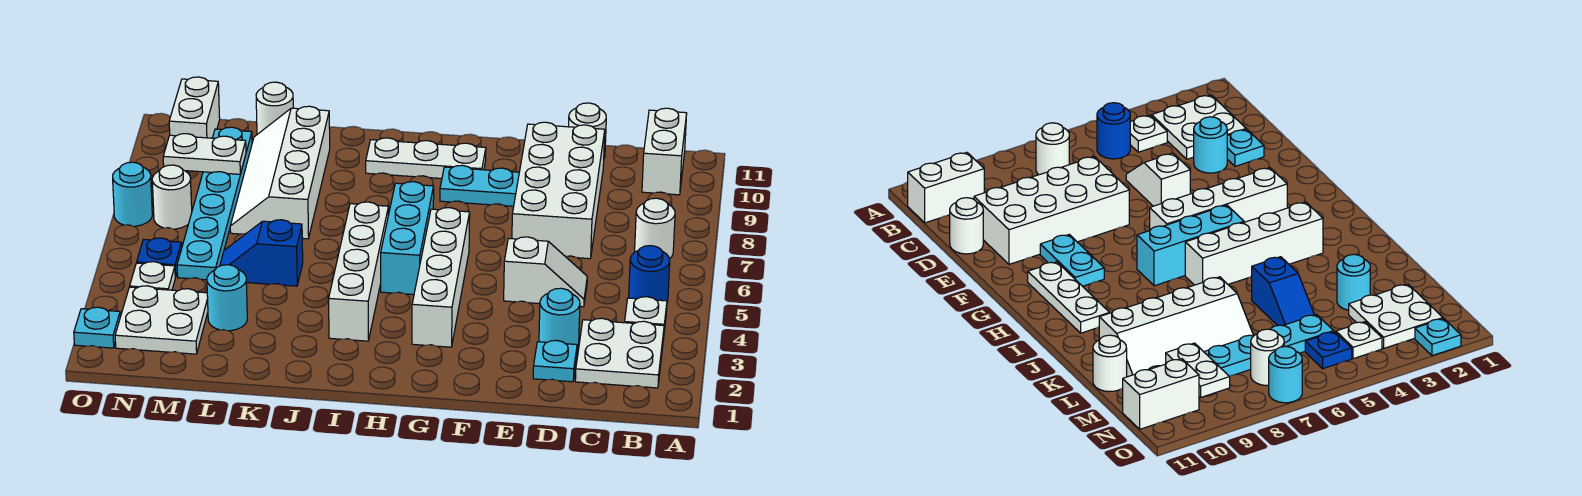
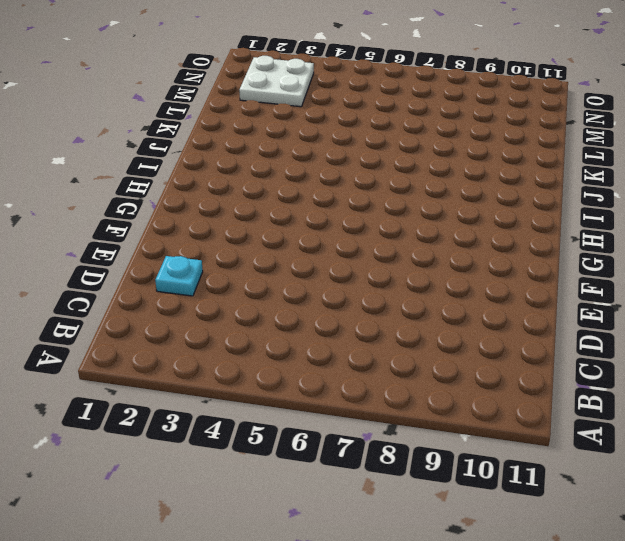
none -> white plate B2:C3 level 1
none -> white plate B4 level 1
none -> blue round brick B5 level 1

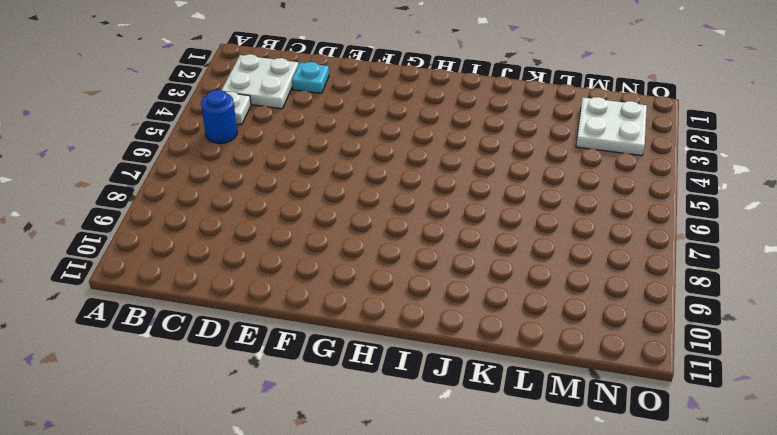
none -> white round brick B7 level 1
none -> white brick B10:B11 level 1
none -> cyan round brick D3 level 1

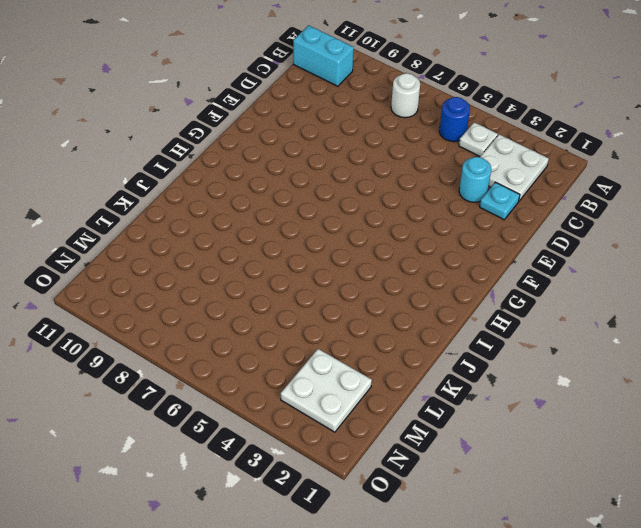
cyan brick B10:B11 level 1 -> white brick B10:B11 level 1
none -> white slope D5:E5 level 1 top E
none -> white brick D7:E10 level 1
none -> white round brick D11 level 1

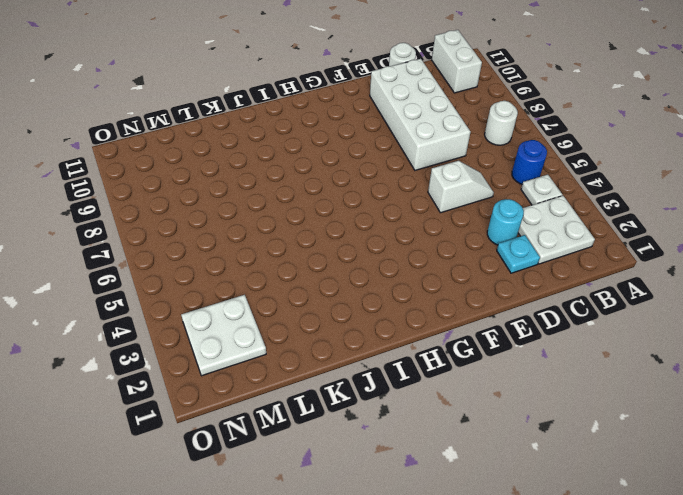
none -> cyan plate F9:G9 level 1
none -> white brick G3:G6 level 1
none -> white plate G10:I10 level 1

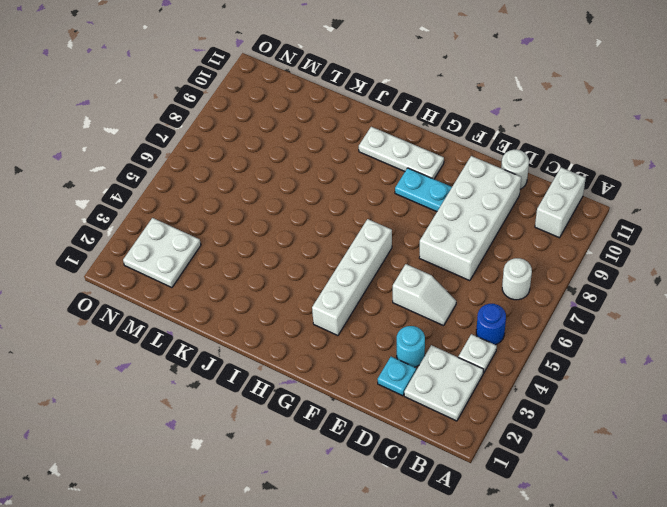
none -> cyan brick H5:H7 level 1
none -> white brick I3:I6 level 1
none -> blue slope K5:L5 level 1 top K

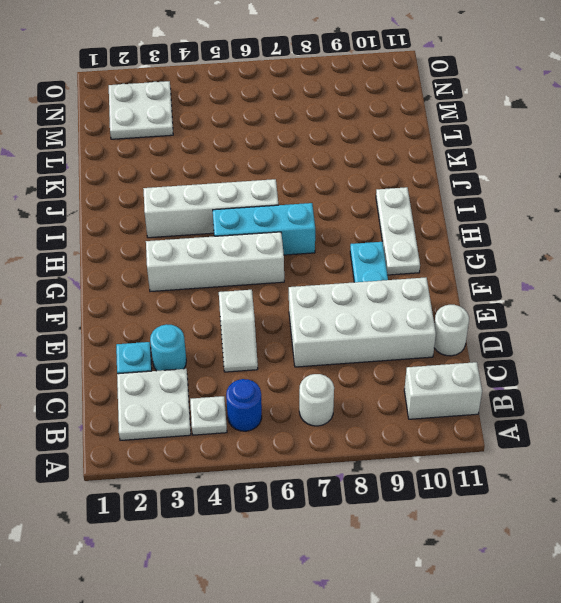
none -> blue slope K5:L5 level 1 top K
none -> white slope K7:L10 level 1 top K
none -> cyan round brick L3 level 1

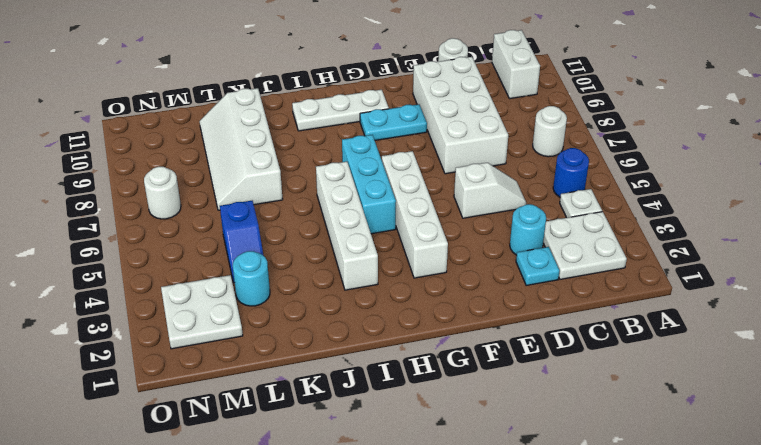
blue slope L4:L5 level 1 top 5 -> blue slope K5:L5 level 1 top K
none -> white round brick L11 level 1
none -> cyan plate M5:M10 level 1
none -> white plate N4 level 1

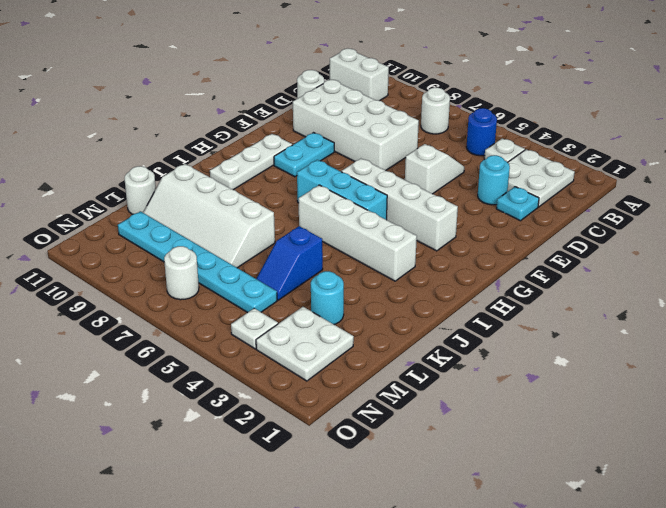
none -> blue plate N5 level 1
none -> white brick N10:N11 level 1
none -> cyan plate O2 level 1

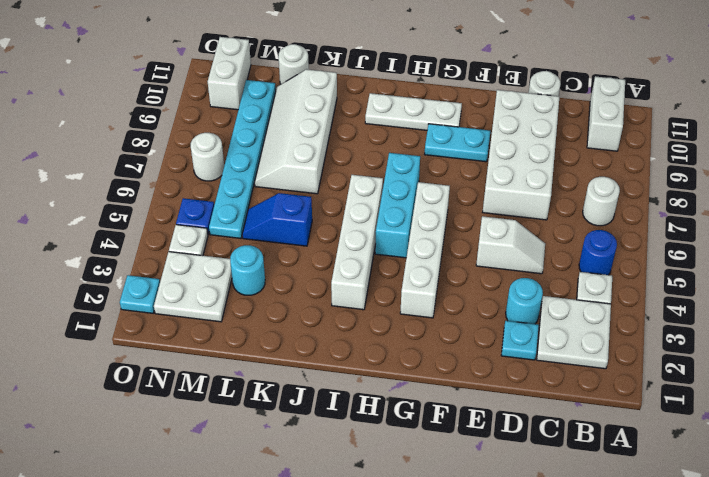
none -> cyan round brick O7 level 1
none -> white plate M9:N9 level 2

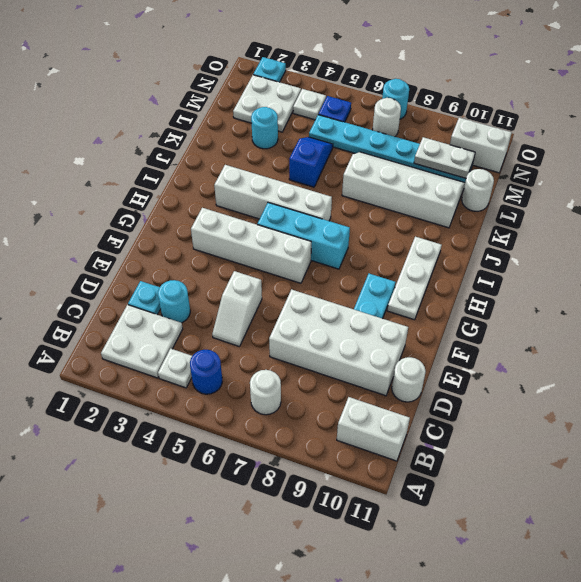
white plate M9:M10 level 2 -> white plate M9:N9 level 2

